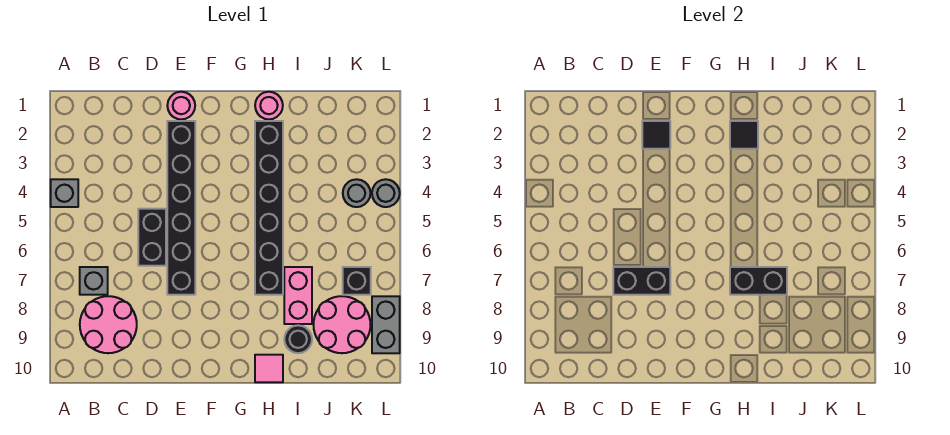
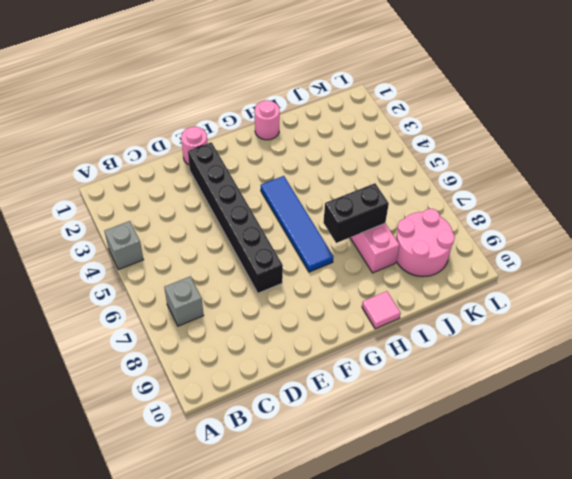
blue tile G4:G7 level 1 -> none
none -> pink round brick B8:C9 level 1
none -> black brick D5:D6 level 1
none -> black brick H2:H7 level 1

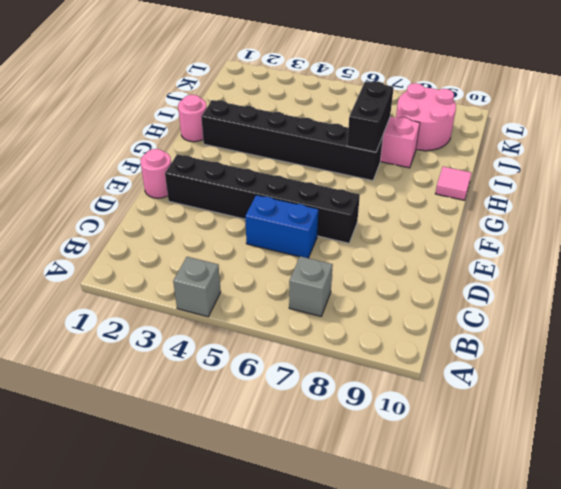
blue brick D5:D6 level 1 -> black brick D5:D6 level 1
none -> pink round brick B8:C9 level 1
none -> black round brick I9 level 1
none -> grey round brick K4 level 1

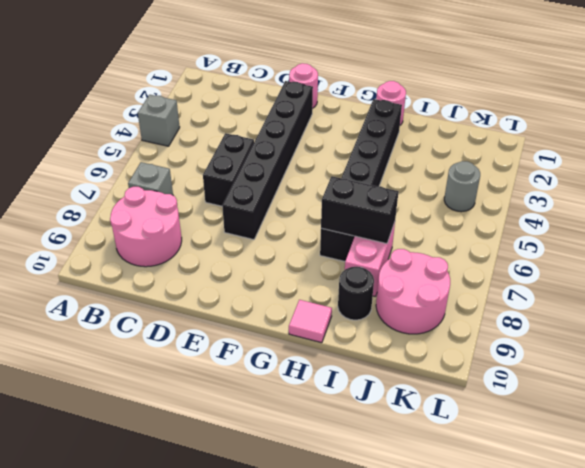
none -> black brick K7 level 1
none -> grey round brick L4 level 1
none -> grey brick L8:L9 level 1

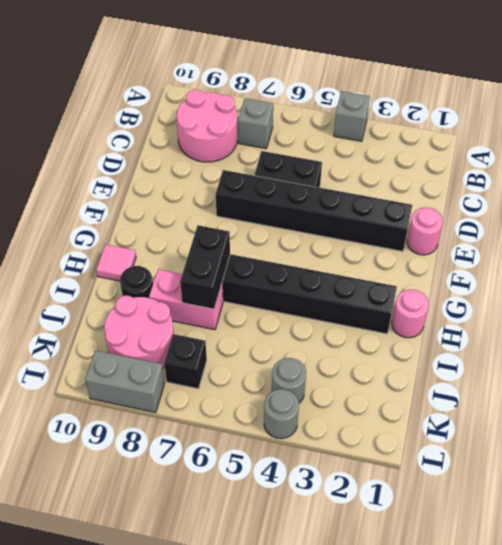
none -> black brick D7:E7 level 2
none -> black tile E2 level 2
none -> black tile H2 level 2

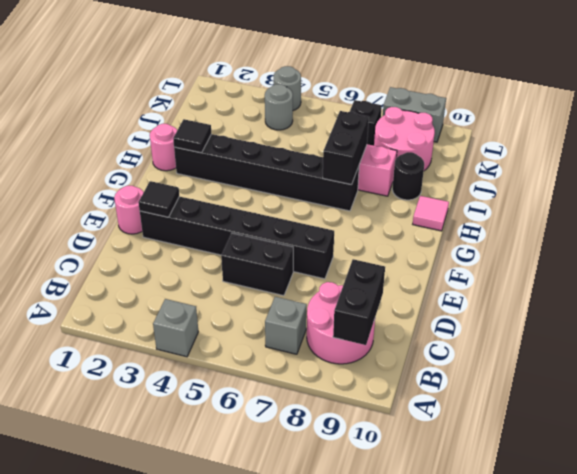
black brick B9:C9 level 2 -> black brick D7:E7 level 2

